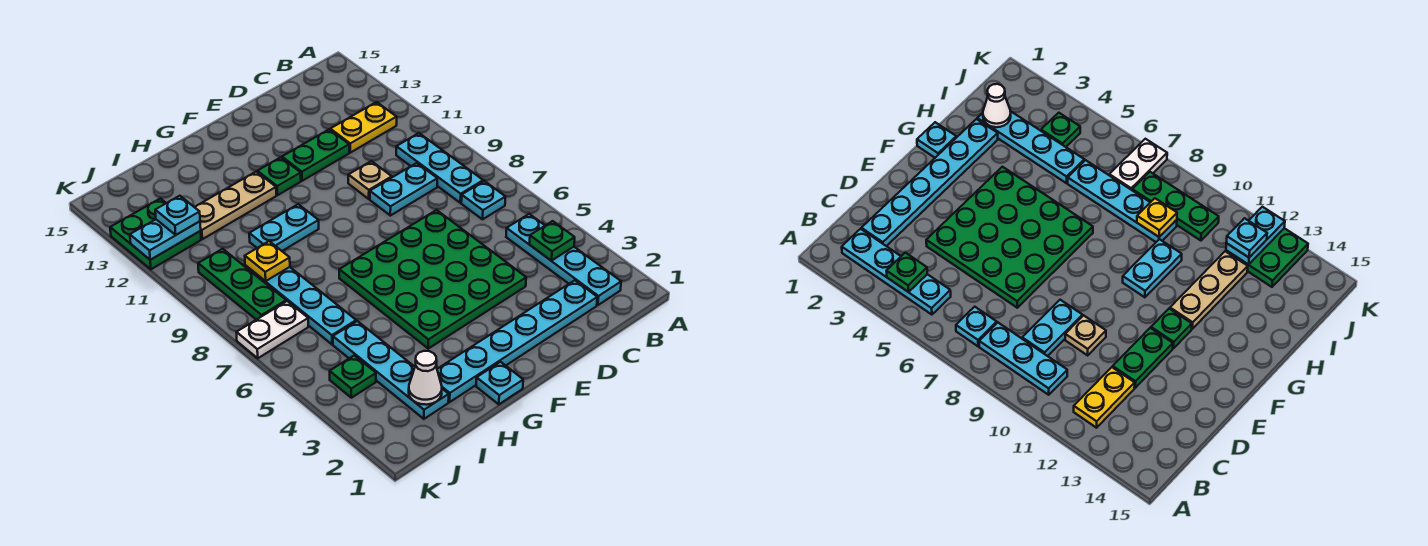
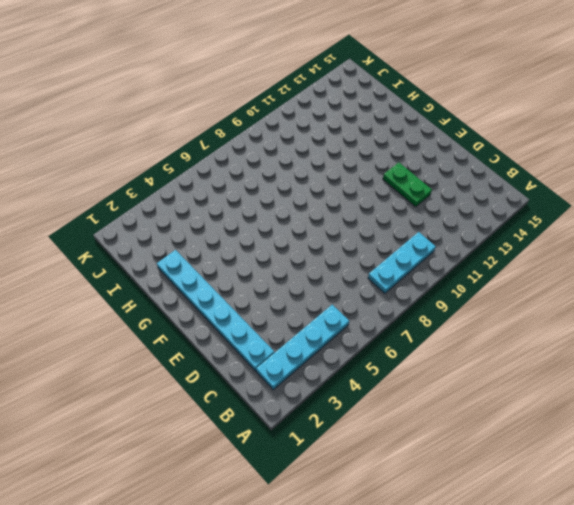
none -> cyan plate B7 level 1
none -> yellow plate B12:C12 level 1
none -> cyan plate C9:D9 level 1

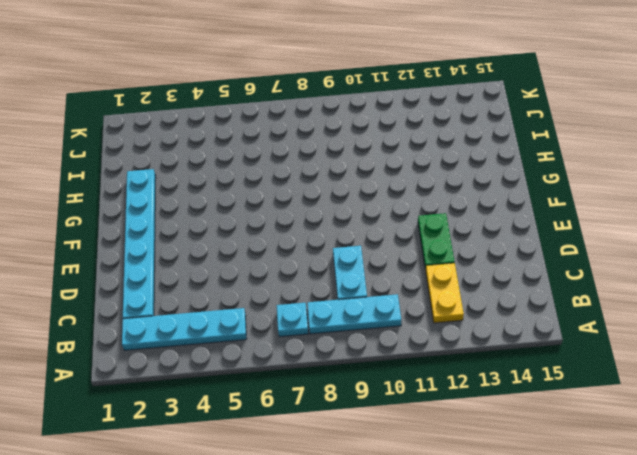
none -> green plate D4:G7 level 1
none -> tan plate D10 level 1
none -> green plate F12 level 1

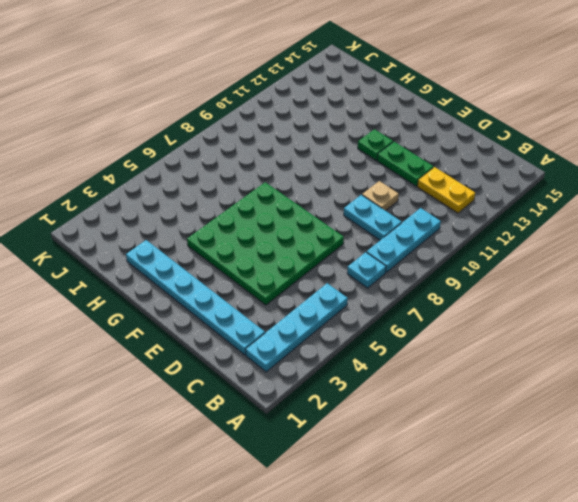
none -> cyan plate G1 level 1
none -> cyan plate G10:H10 level 1
none -> tan plate G12:I12 level 1

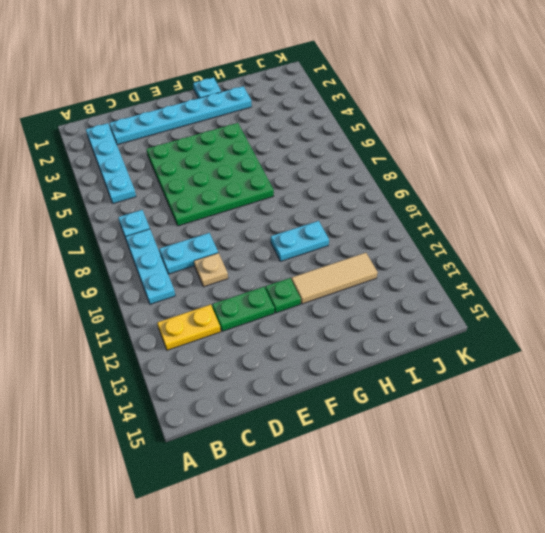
tan tile G12:I12 level 1 -> tan plate G12:I12 level 1
none -> cyan plate I2:I5 level 1
none -> cyan plate I6:I9 level 1
none -> green plate J4 level 1

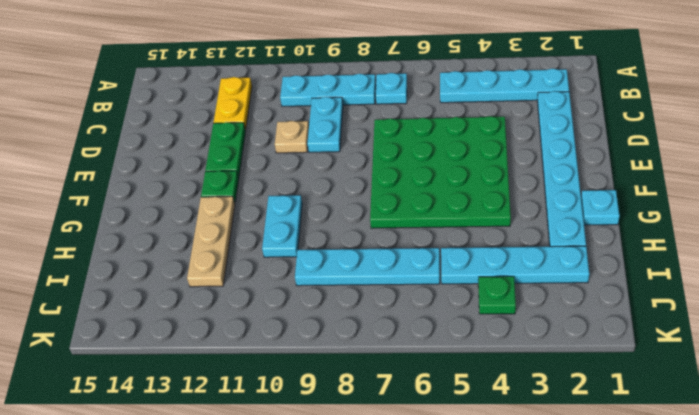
none -> white plate J7:K7 level 1
none -> green plate J8:J10 level 1
none -> green plate J12:K13 level 1

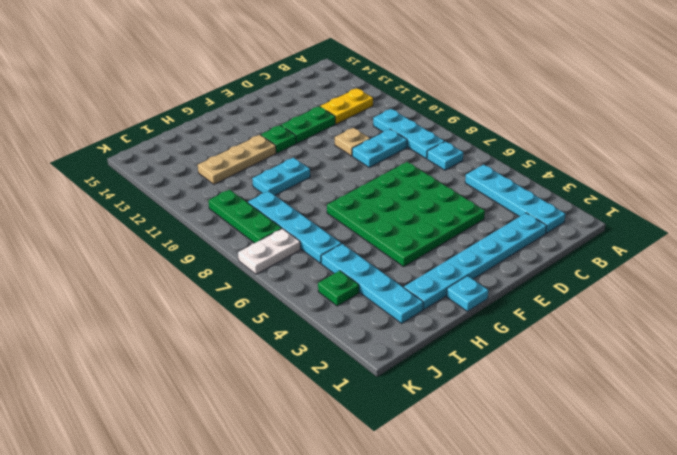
none -> green plate J12:K13 level 1
none -> green plate B4 level 2
none -> white cone I2 level 2

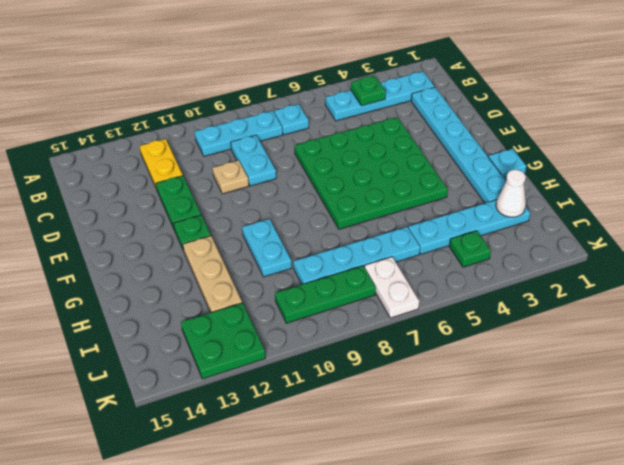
none -> yellow plate I9 level 2
none -> cyan plate J12:K12 level 2
none -> cyan plate J12 level 3

